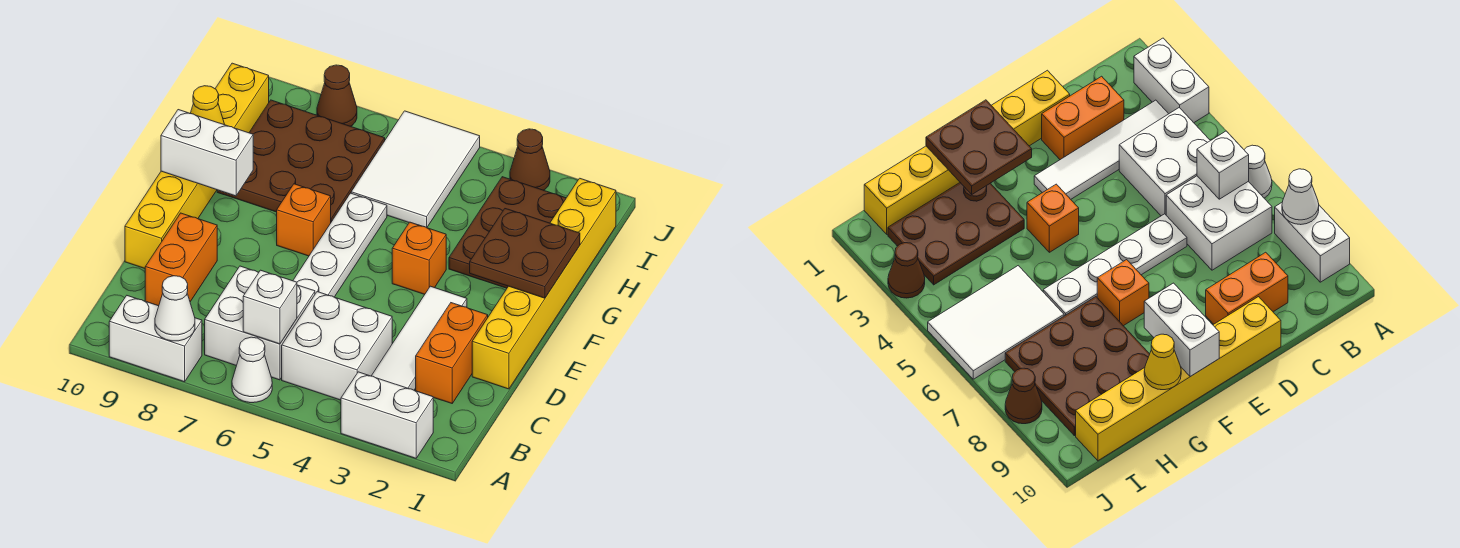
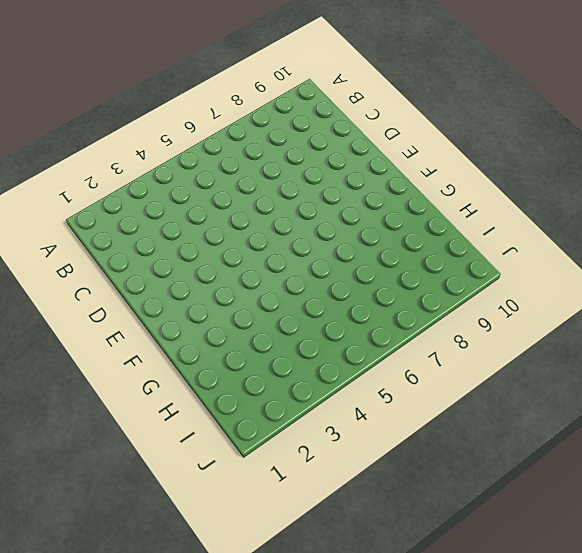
none -> white brick A2:A3 level 1
none -> white cone A6 level 1
none -> white brick A8:A9 level 1

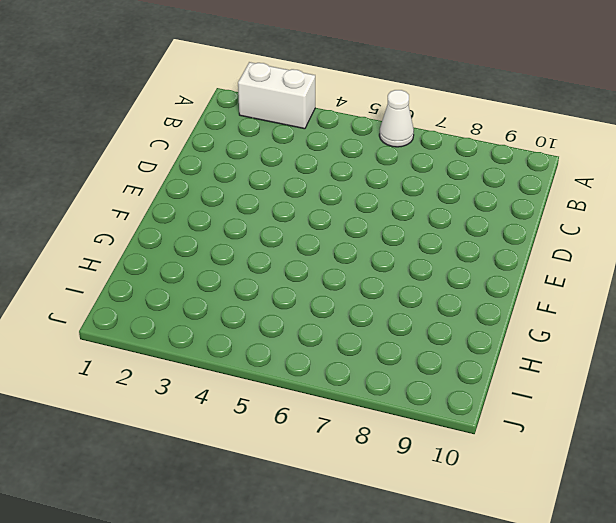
none -> white brick A8:A9 level 1
none -> white tile B3:E3 level 1
none -> white brick B4:C5 level 1

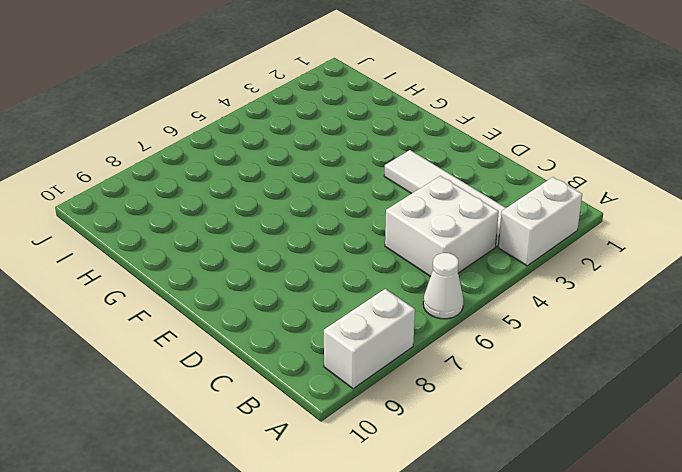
none -> white brick B6:C7 level 1
none -> orange brick C2:D2 level 1
none -> orange brick C9:D9 level 1

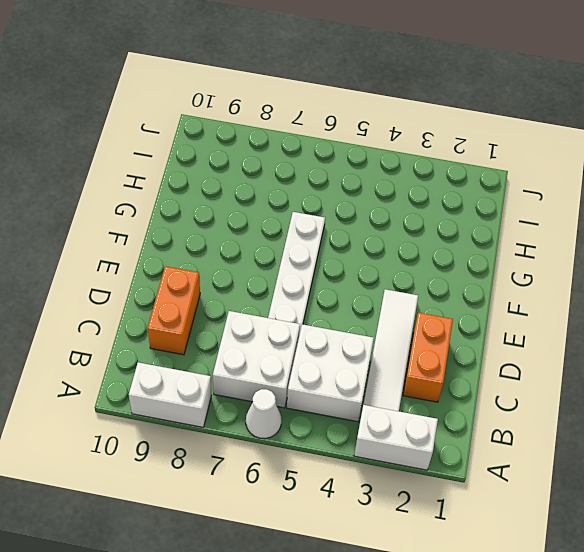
none -> yellow brick D1:I1 level 1
none -> yellow brick D10:I10 level 1
none -> orange brick F4 level 1

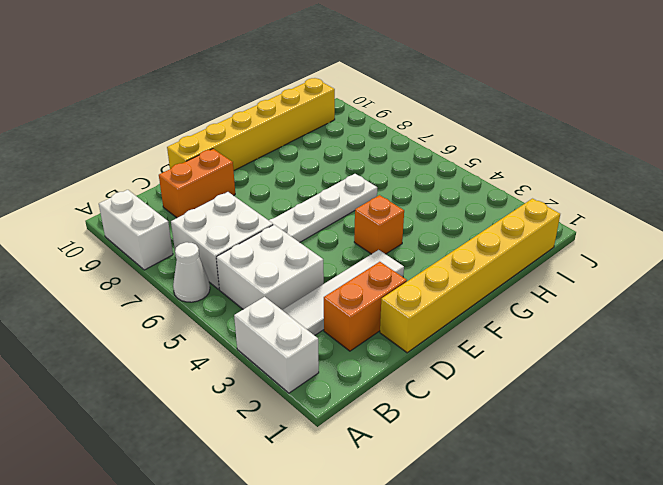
none -> orange brick F7 level 1
none -> brown plate G2:I3 level 1
none -> brown plate G7:I9 level 1

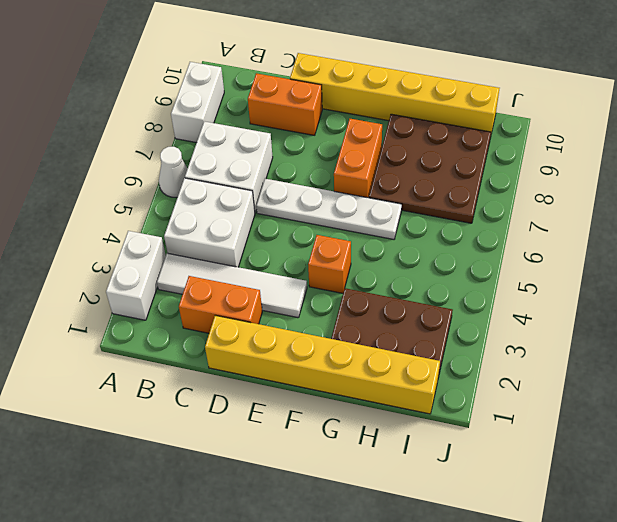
orange brick F7:F8 level 1 -> orange brick F7 level 1
none -> white tile H5:J6 level 1
none -> brown cone J3 level 1
none -> brown cone J8 level 1

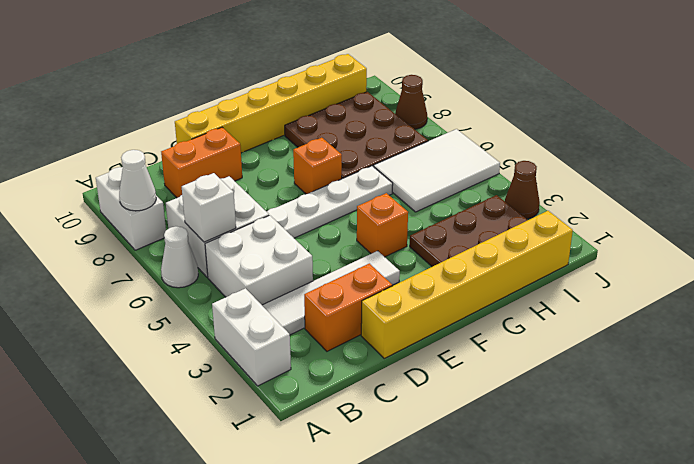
none -> brown plate F1:G2 level 2
none -> white brick F9:F10 level 2
none -> yellow cone G10 level 2

